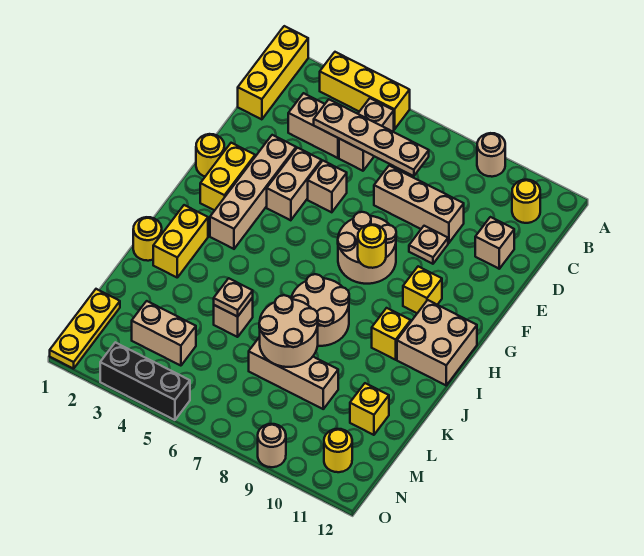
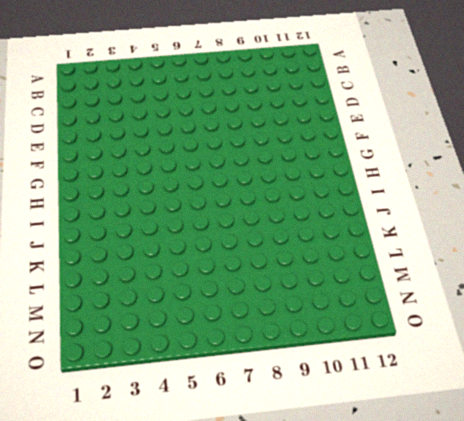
none -> yellow brick A1:C1 level 1
none -> yellow brick A3:A5 level 1
none -> tan round brick A9 level 1
none -> tan brick B5:C5 level 1

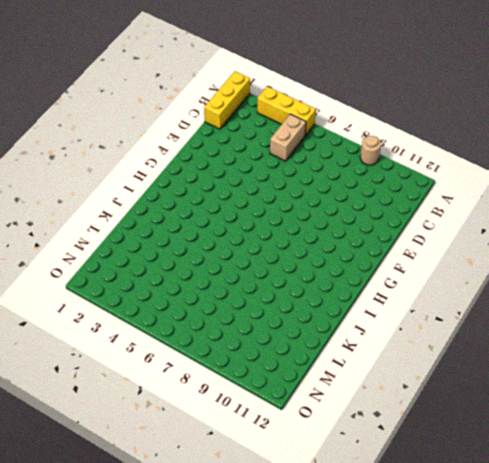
none -> yellow round brick B11 level 1
none -> tan brick C3:C4 level 1
none -> tan brick D7:D9 level 1
none -> tan brick D11 level 1

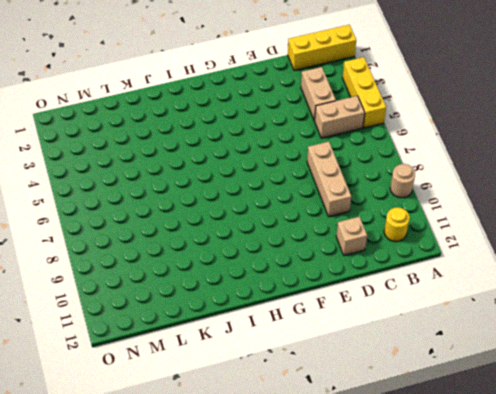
none -> tan brick E3:H3 level 1
none -> tan brick E4:F4 level 1
none -> tan brick E5 level 1
none -> tan plate E9 level 1

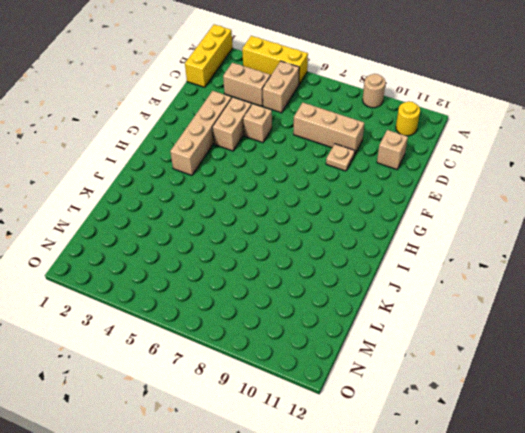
none -> yellow round brick F1 level 1
none -> yellow brick F2:G2 level 1
none -> tan round brick F7:G8 level 1
none -> yellow brick G10 level 1

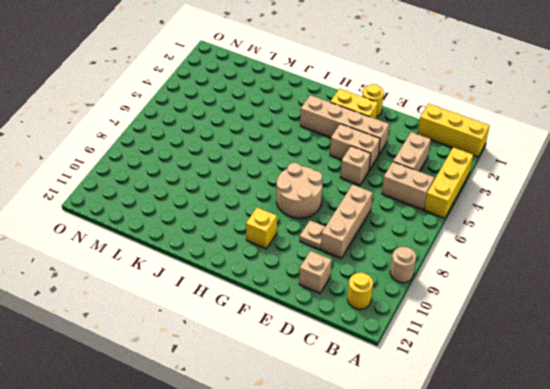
none -> tan brick H11:I12 level 1
none -> yellow brick I2:J2 level 1
none -> tan round brick I7:J8 level 1
none -> yellow brick I10 level 1

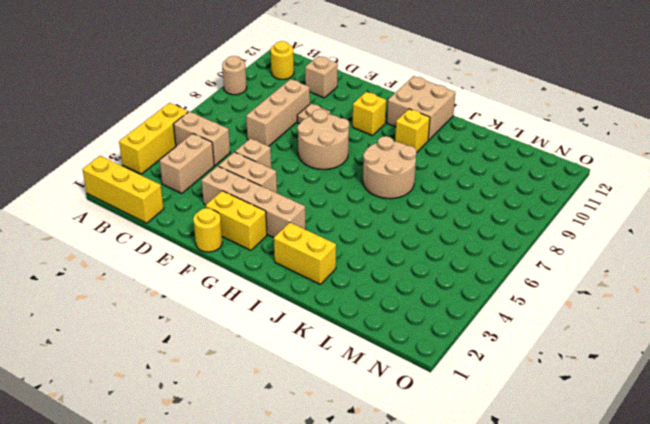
none -> yellow round brick J1 level 1
none -> tan brick K5 level 1
none -> tan brick L7:L9 level 1
none -> yellow brick L11 level 1

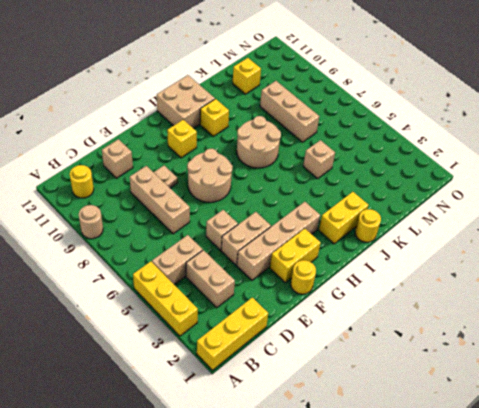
none -> yellow plate M1:O1 level 1
none -> tan brick M3:M4 level 1
none -> yellow round brick N11 level 1
none -> black brick O3:O5 level 1

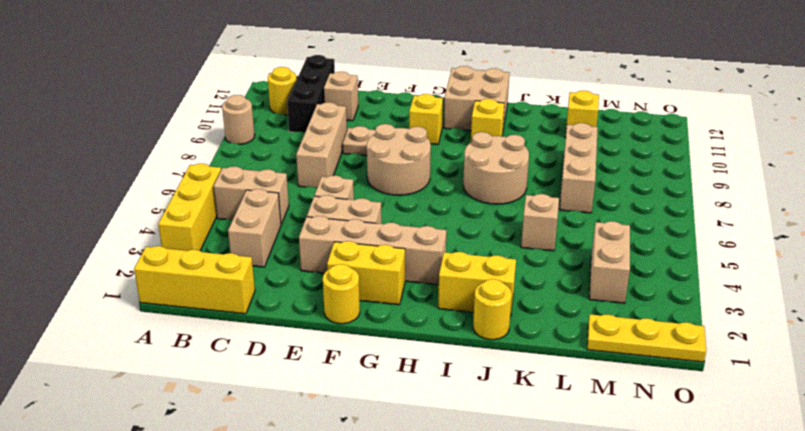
black brick C10:C12 level 1 -> black brick O3:O5 level 1
none -> yellow round brick N11 level 1
none -> tan round brick O9 level 1
none -> tan plate C4:C7 level 2
none -> yellow round brick G8 level 2

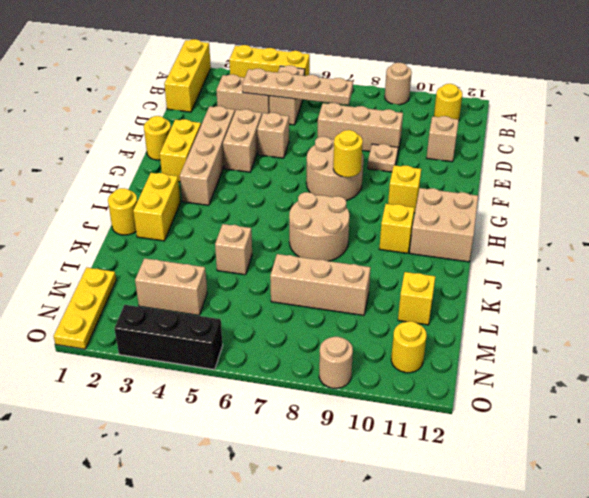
none -> tan plate K5 level 2
none -> tan round brick K7:L8 level 2

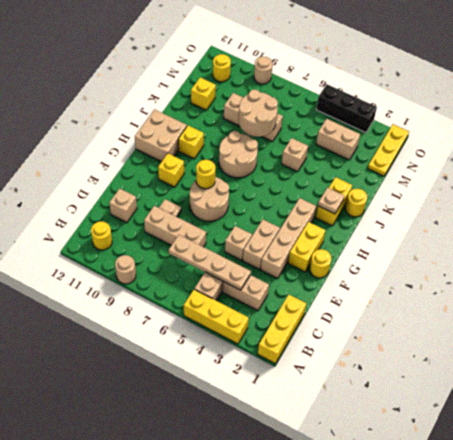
tan plate I2 level 2 -> tan plate K5 level 2

